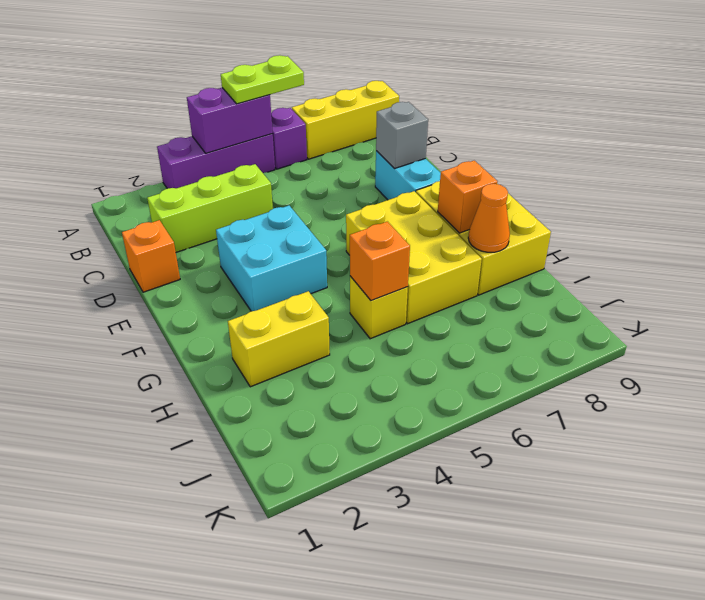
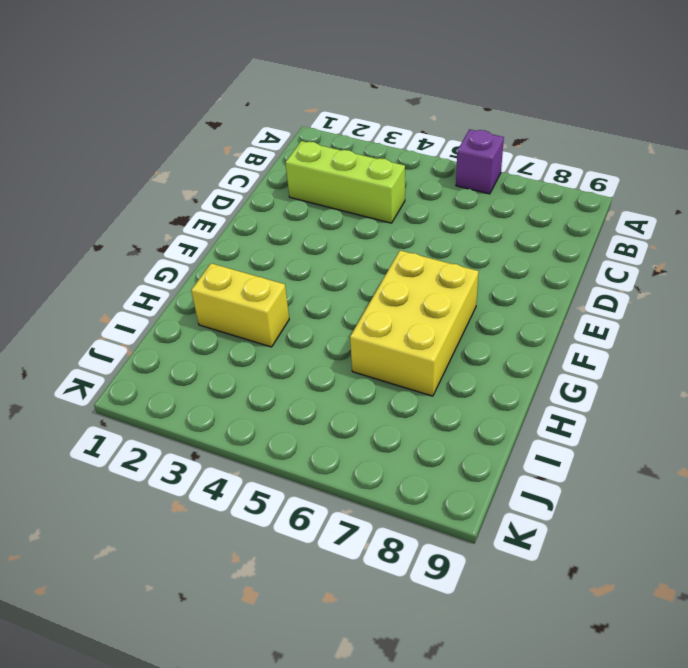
none -> purple brick A3:A5 level 1
none -> yellow brick A7:A9 level 1
none -> orange brick D1 level 1

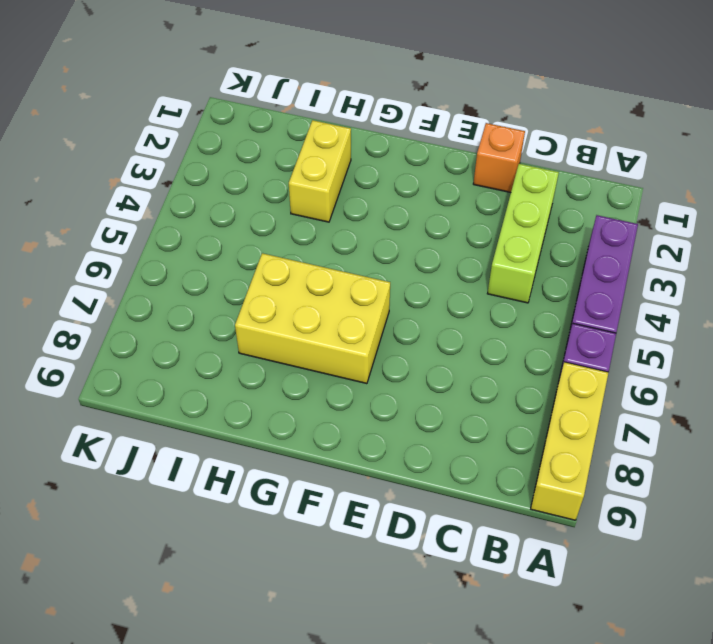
none -> cyan brick D8:E8 level 1
none -> cyan brick E3:F4 level 1
none -> yellow brick F8:H9 level 1

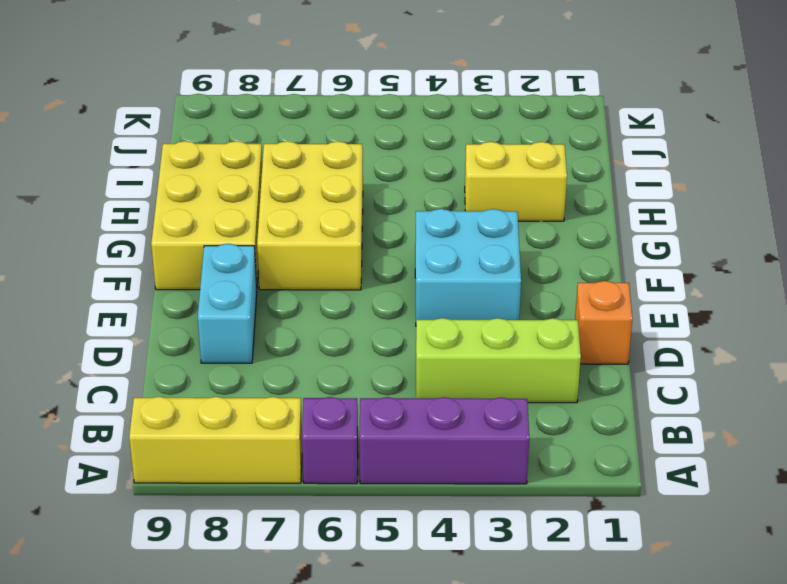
none -> yellow brick H5 level 1
none -> purple brick A4:A5 level 2
none -> grey brick D8 level 2

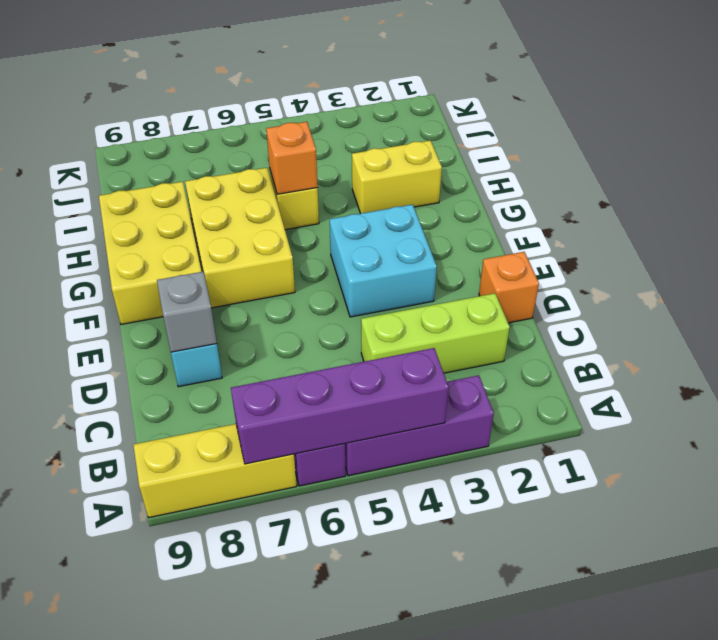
purple brick A4:A7 level 2 -> purple brick A4:A5 level 2
none -> orange brick G8 level 2
none -> orange cone H8 level 2
none -> lime plate A5:A6 level 3

